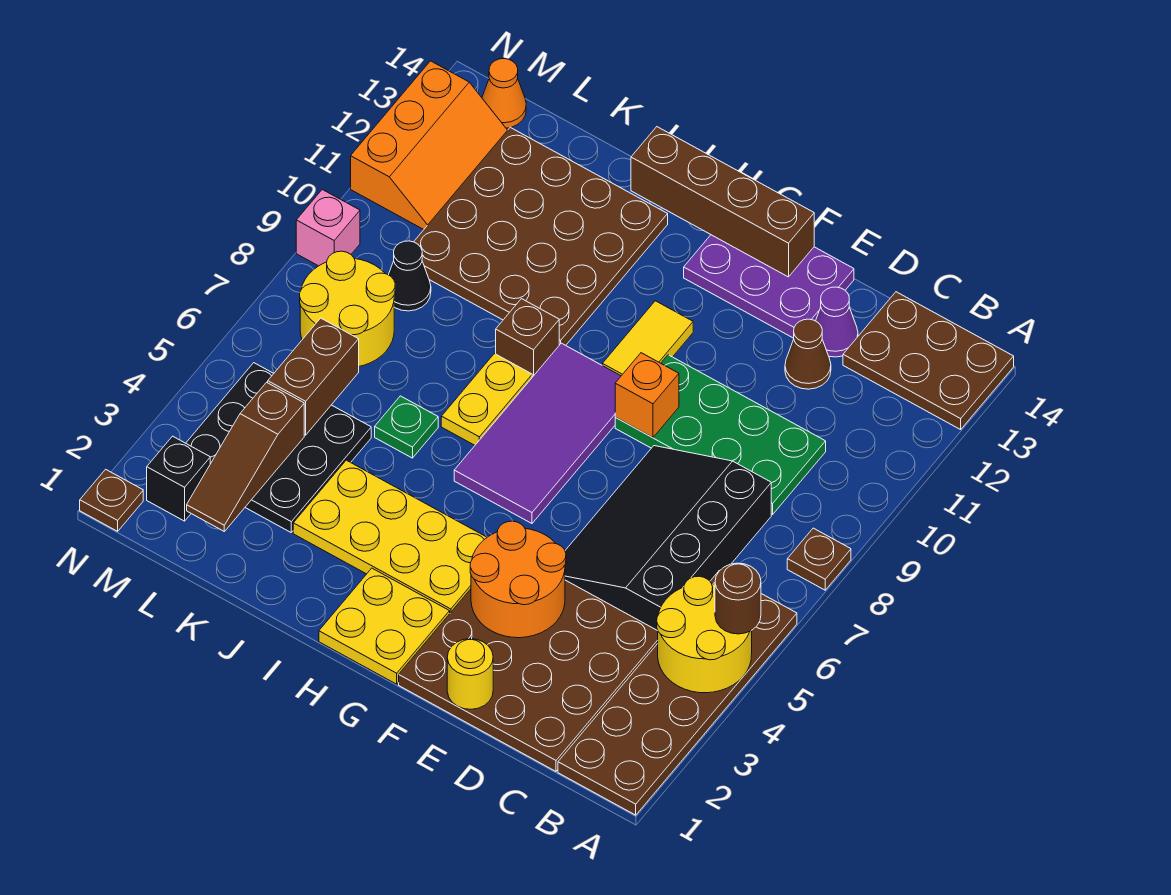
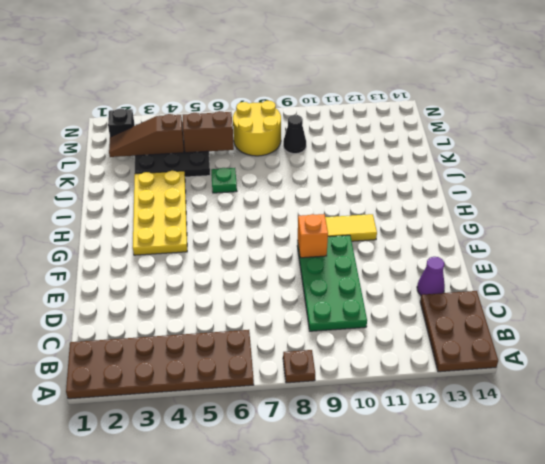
none -> brown plate C1:F4 level 1
none -> black slope C5:E8 level 1 top C
none -> brown cone D12 level 1
none -> purple plate E13:G14 level 1

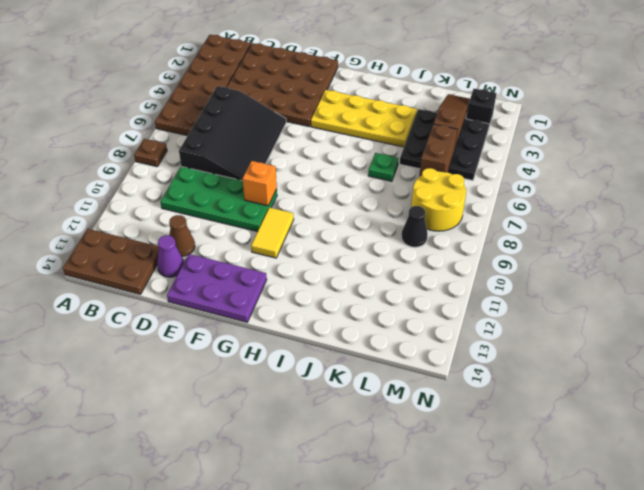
none -> yellow plate G1:H2 level 1
none -> purple tile G6:H9 level 1
none -> yellow plate I7:I8 level 1
none -> brown brick I9 level 1

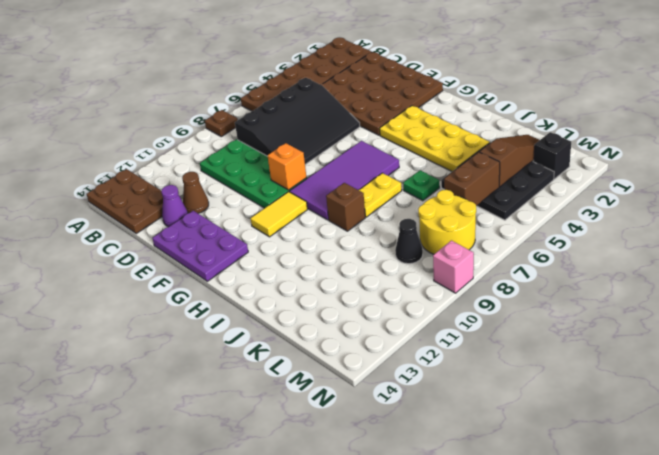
none -> yellow plate G1:H2 level 1
none -> brown plate I10:L13 level 1
none -> orange slope M11:N13 level 1 top N
none -> orange cone M14 level 1

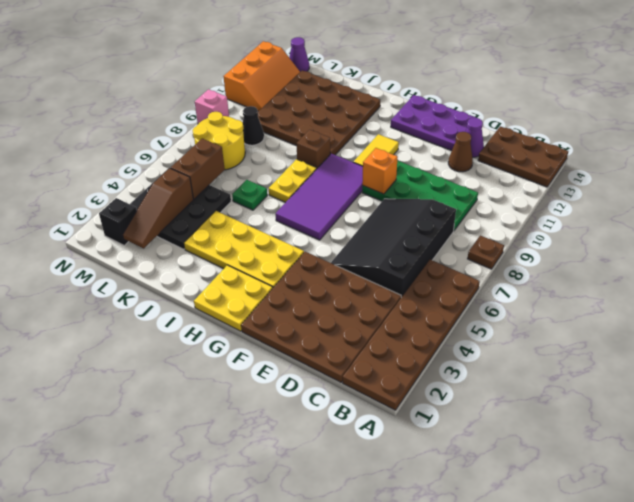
purple cone M14 level 1 -> orange cone M14 level 1
none -> brown plate N1 level 1
none -> yellow round brick A4:B5 level 2
none -> yellow round brick E1 level 2
none -> orange round brick E3:F4 level 2

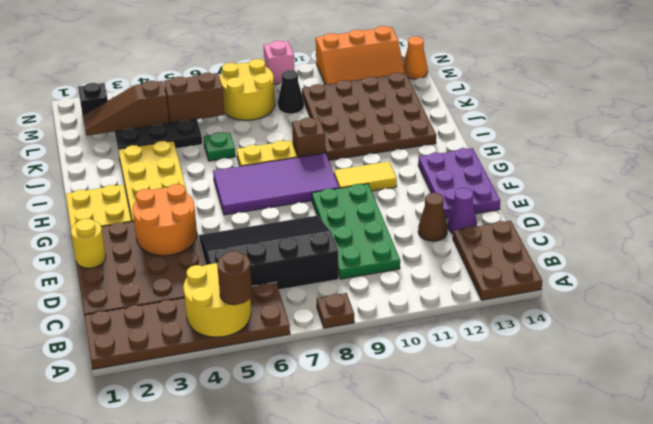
none -> brown plate N1 level 1
none -> orange brick F9 level 2
none -> brown brick F14:I14 level 2

